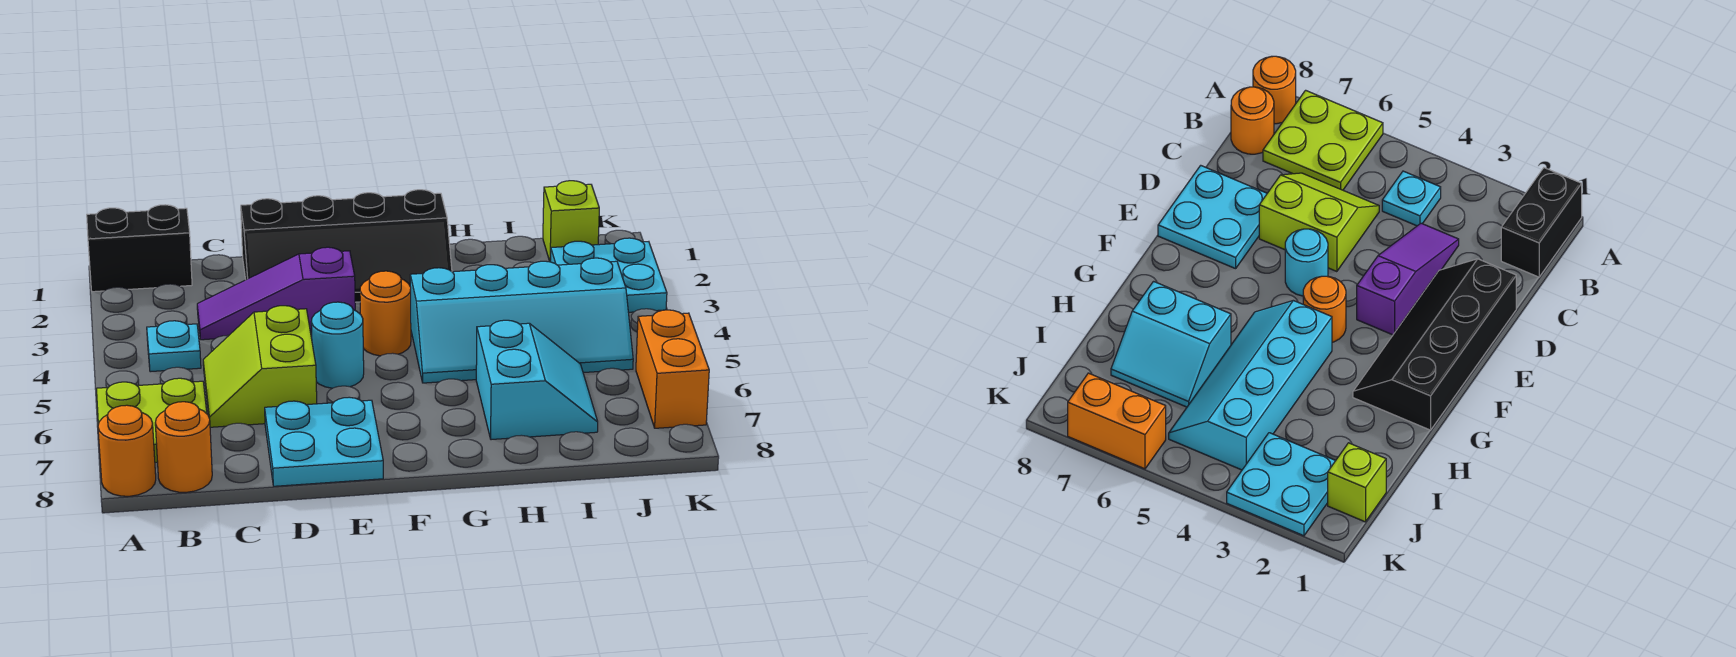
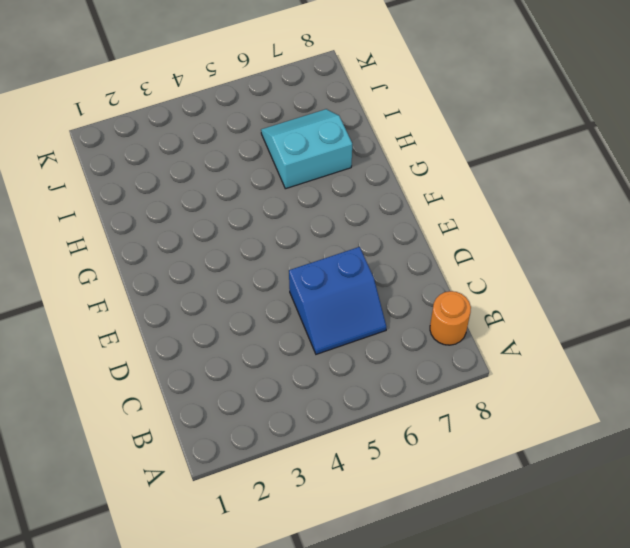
blue slope C5:D6 level 1 top D -> lime slope C5:D6 level 1 top D
none -> black brick A1:B1 level 1
none -> lime plate A6:B7 level 1
none -> orange round brick A8 level 1

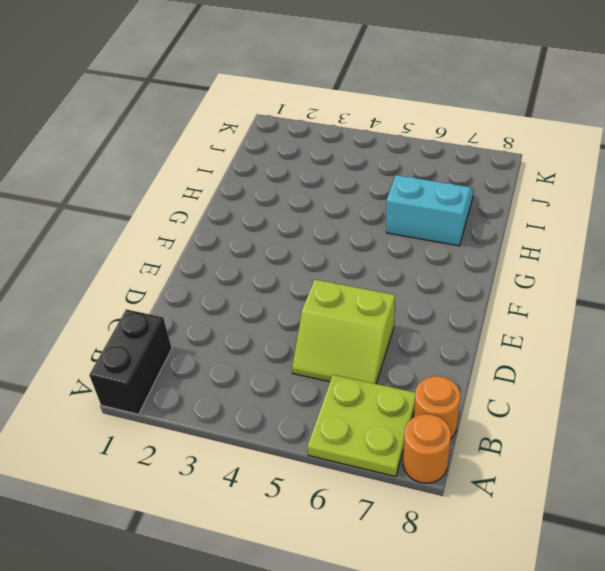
none -> cyan plate B4 level 1
none -> purple slope C3:E3 level 1 top E
none -> black slope D1:G2 level 1 top 1

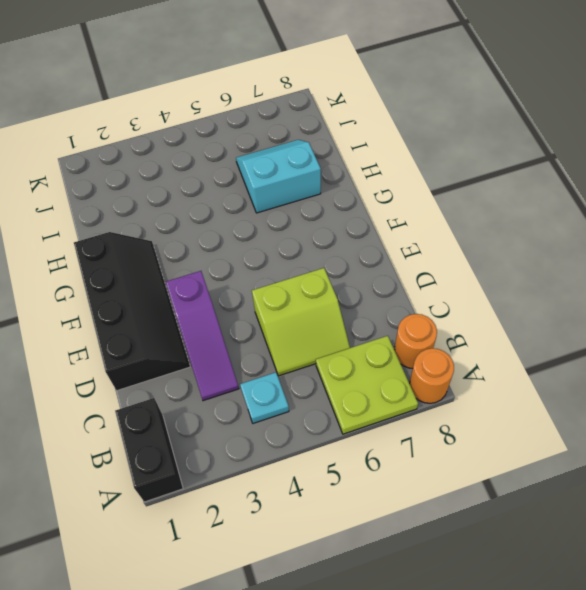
none -> cyan plate D7:E8 level 1
none -> cyan round brick E5 level 1
none -> orange round brick F4 level 1

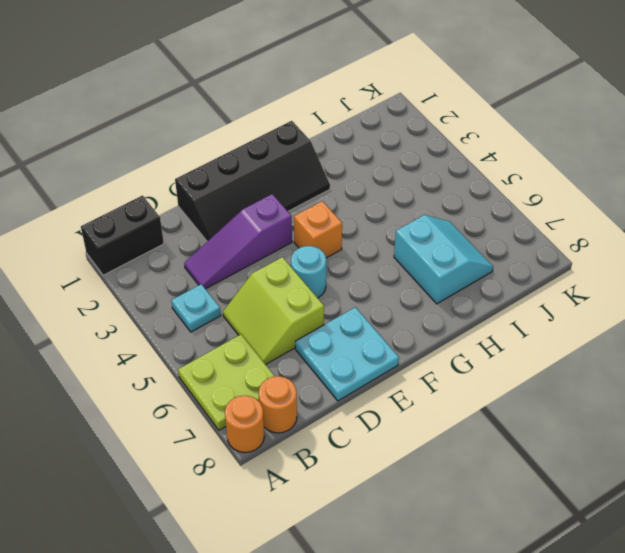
orange brick F4 level 1 -> orange round brick F4 level 1
none -> cyan slope G4:J5 level 1 top 4
none -> lime brick J1 level 1
none -> cyan plate J2:K3 level 1

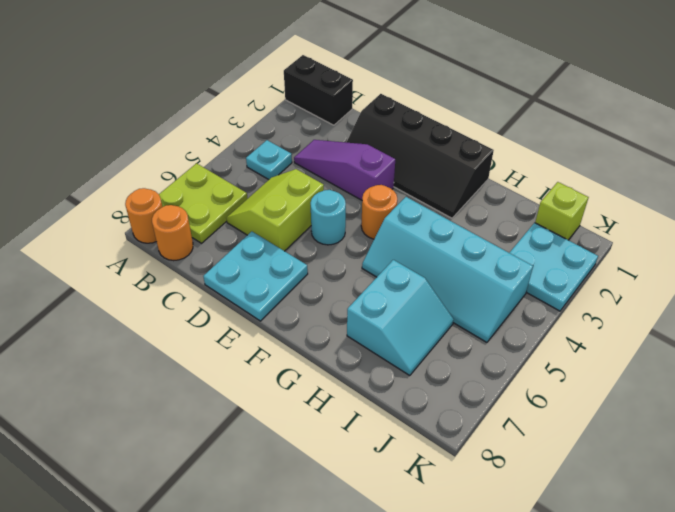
none -> orange brick K6:K7 level 1

